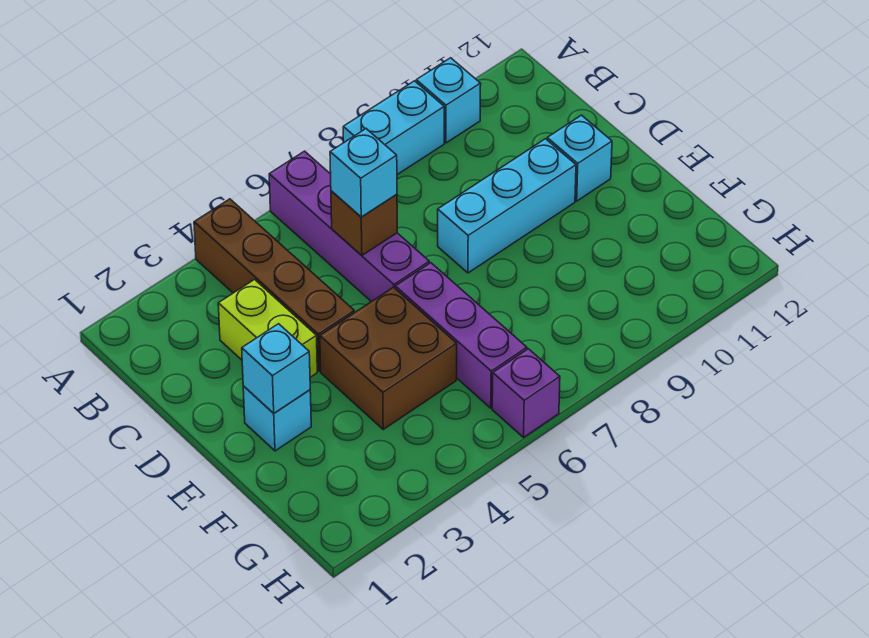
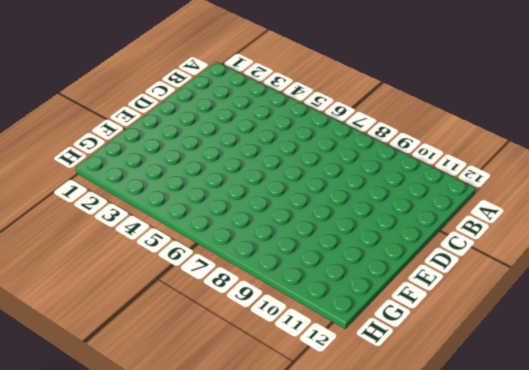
none -> brown brick A4:D4 level 1
none -> purple brick A6:D6 level 1
none -> cyan brick A8:A9 level 1

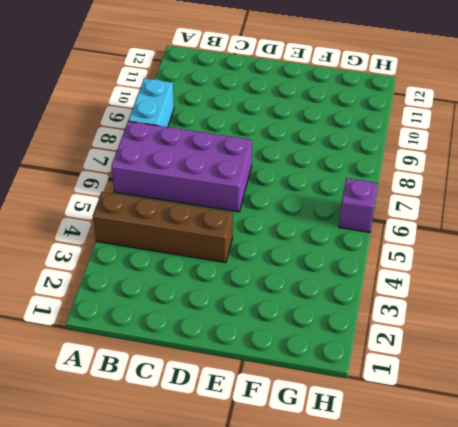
purple brick A6:D7 level 1 -> purple brick A6:D6 level 1
none -> cyan brick A10 level 1
none -> lime brick C3:D3 level 1
none -> cyan brick D8:D10 level 1

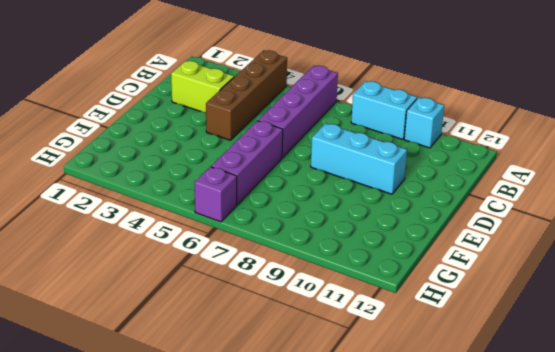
lime brick C2:C3 level 1 -> lime brick C3:D3 level 1
none -> cyan brick D11 level 1
none -> cyan brick E2 level 1
none -> brown brick E4:F5 level 1

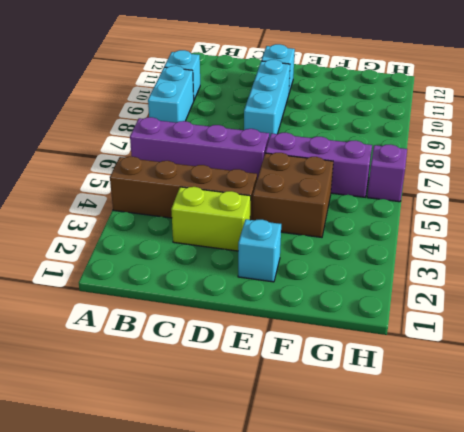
none -> brown brick C6 level 2
none -> cyan brick E2 level 2
none -> cyan brick C6 level 3

